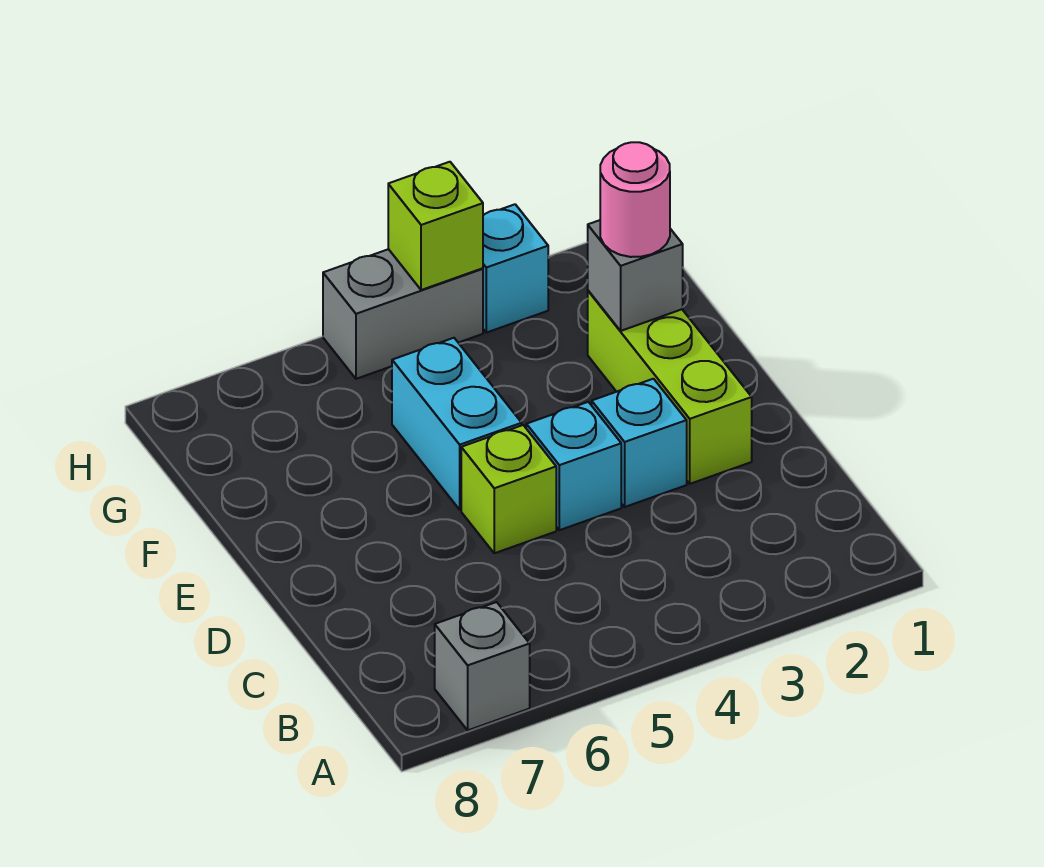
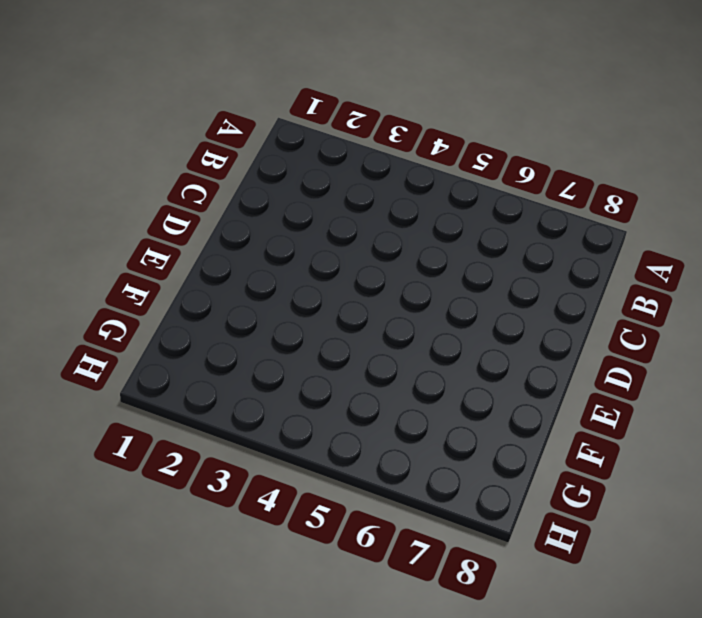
none -> grey brick A7 level 1
none -> lime brick D2:F2 level 1

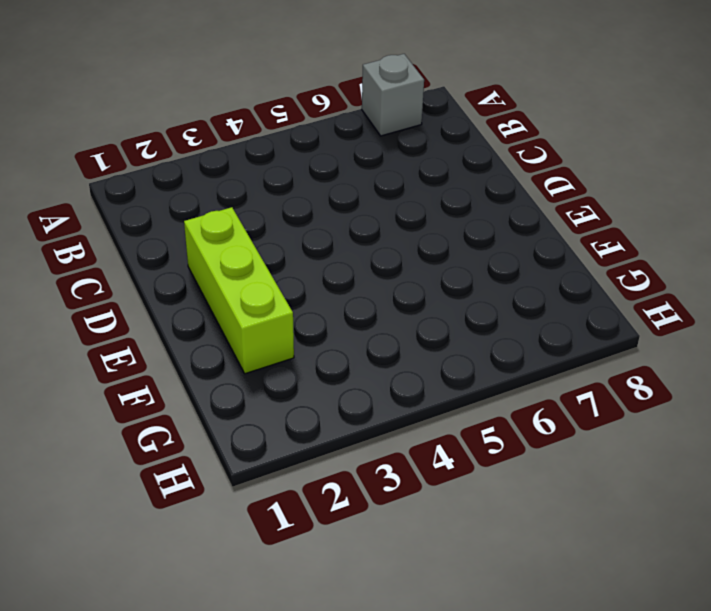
none -> cyan brick D3 level 1
none -> cyan brick D4 level 1

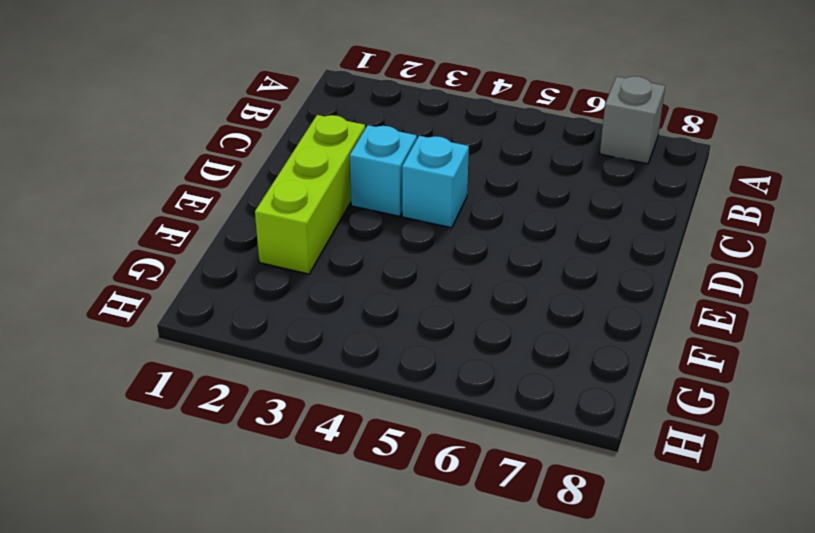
none -> lime brick D5 level 1
none -> cyan brick E5:F5 level 1

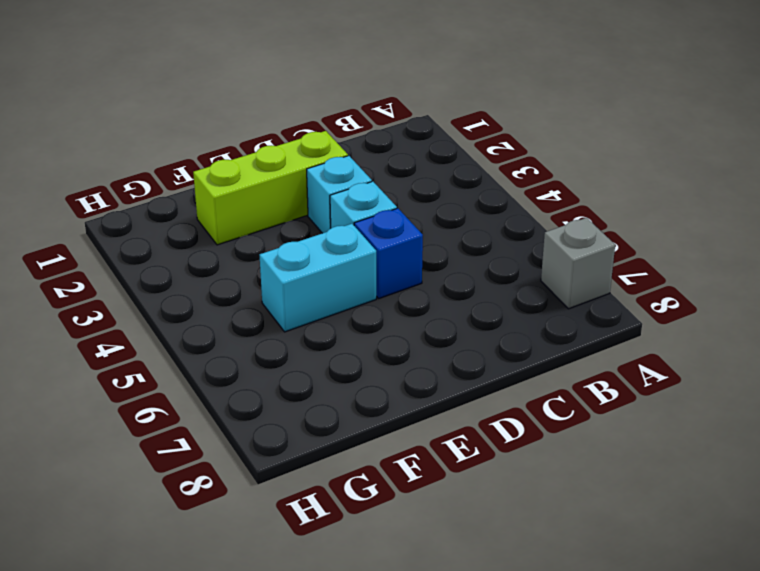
blue brick D5 level 1 -> lime brick D5 level 1
none -> cyan brick H3 level 1
none -> grey brick H4:H5 level 1

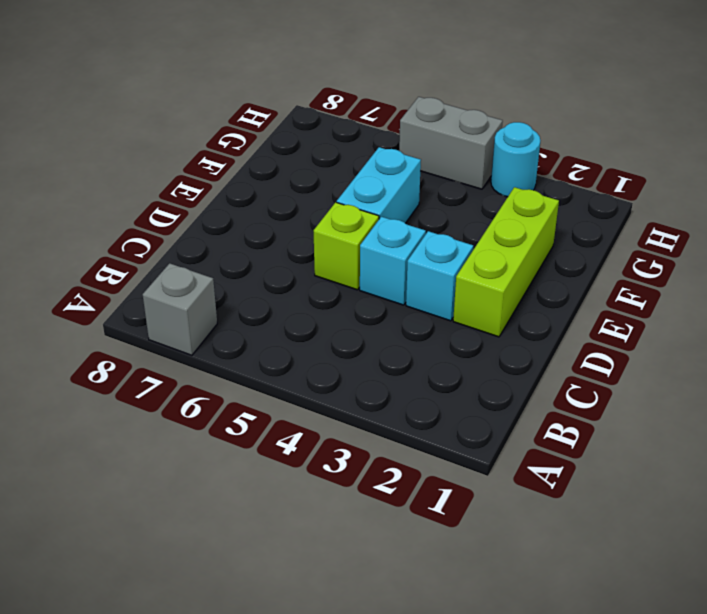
cyan round brick H3 level 1 -> cyan brick H3 level 1
none -> grey brick F2 level 2
none -> lime brick H4 level 2

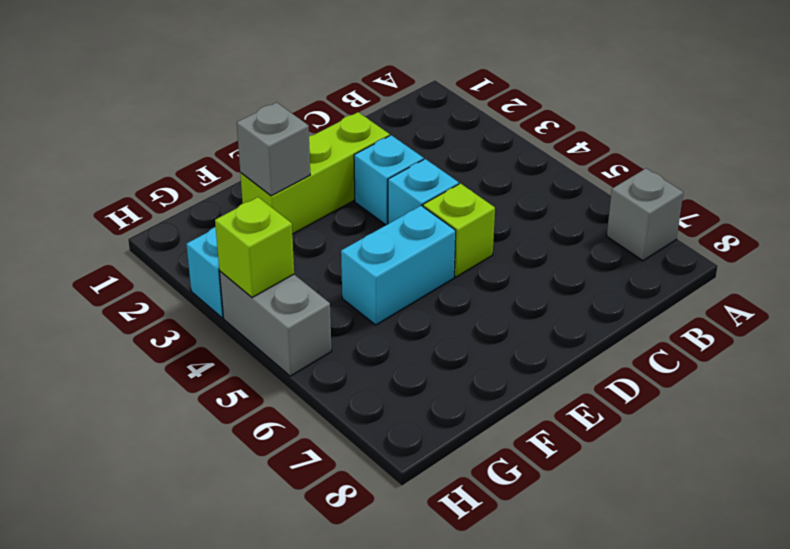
none -> pink round brick F2 level 3

